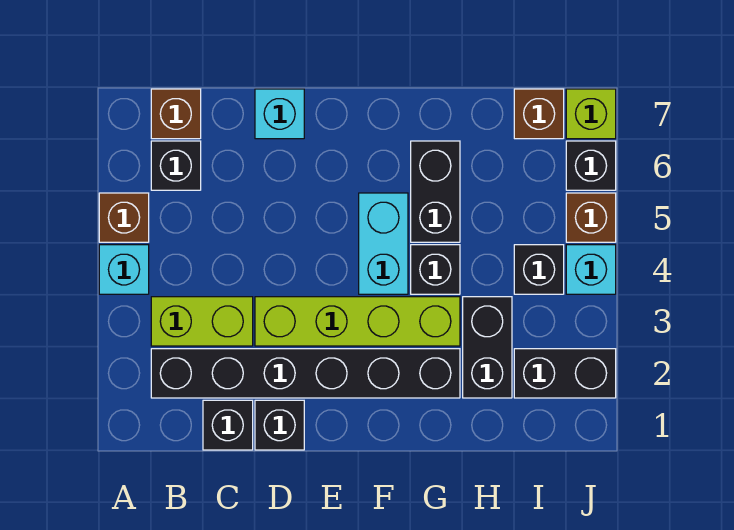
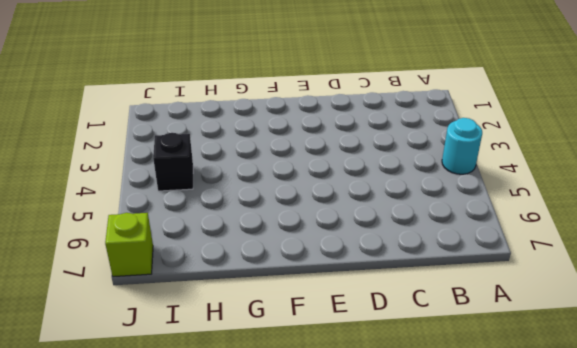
cyan round brick A4 level 1 -> cyan brick A4 level 1
none -> brown brick A5 level 1
none -> black brick B2:G2 level 1
none -> lime brick B3:C3 level 1

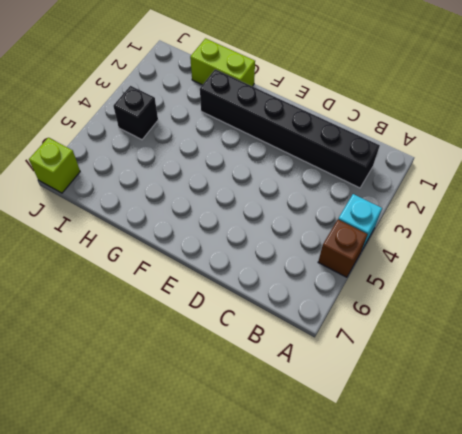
lime brick G1:H1 level 1 -> lime brick B3:C3 level 1
none -> black brick B6 level 1
none -> brown brick B7 level 1
none -> black brick C1 level 1

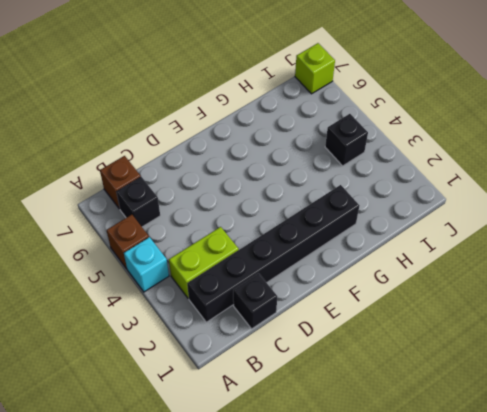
none -> black brick D1 level 1
none -> lime brick D3:G3 level 1
none -> cyan brick D7 level 1

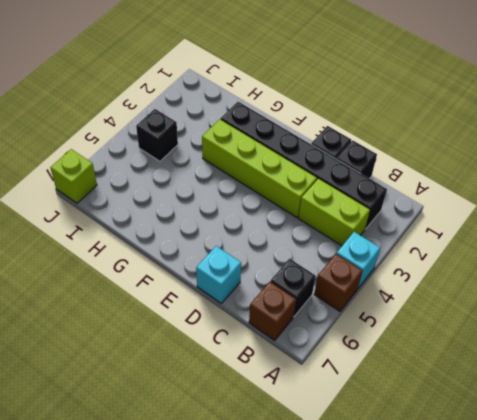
none -> cyan brick F4:F5 level 1
none -> black brick G4 level 1
none -> black brick G5:G6 level 1

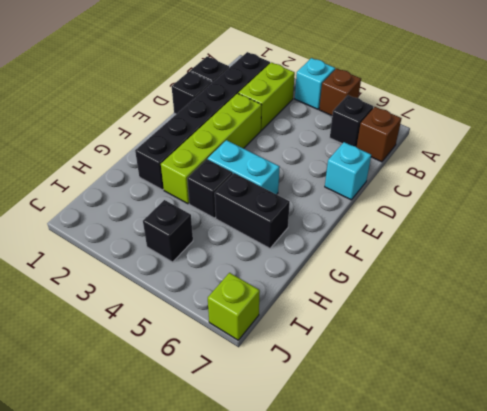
none -> black brick H2:H3 level 1
none -> black brick I2:J2 level 1
none -> brown brick I7 level 1

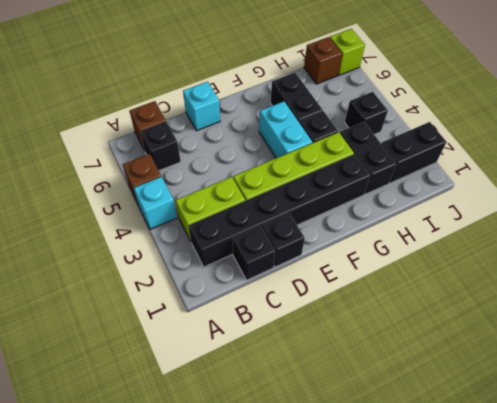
none -> cyan brick J4 level 1
none -> brown brick J5 level 1
none -> black brick J6 level 1

